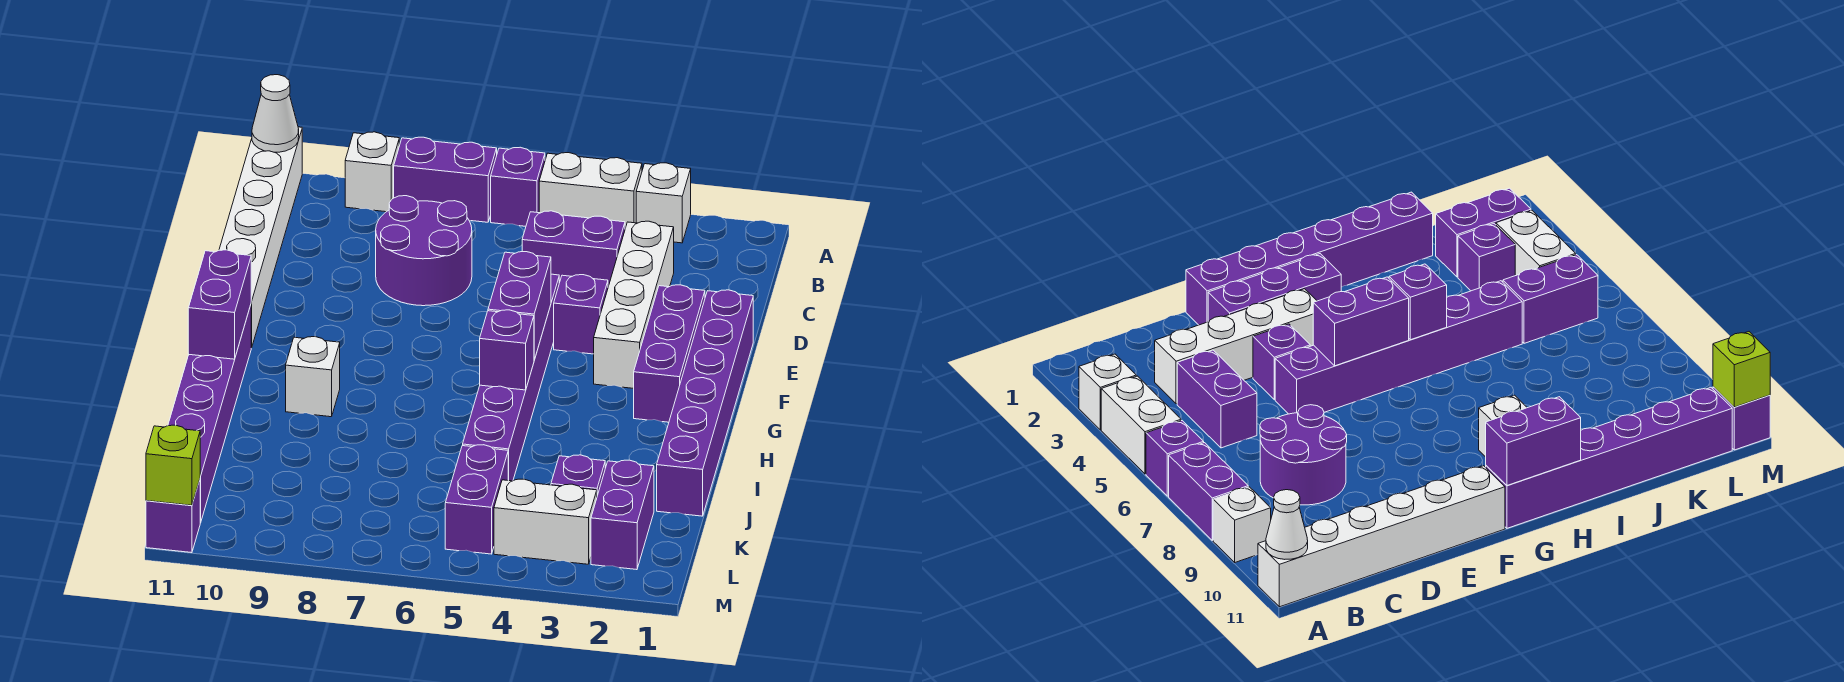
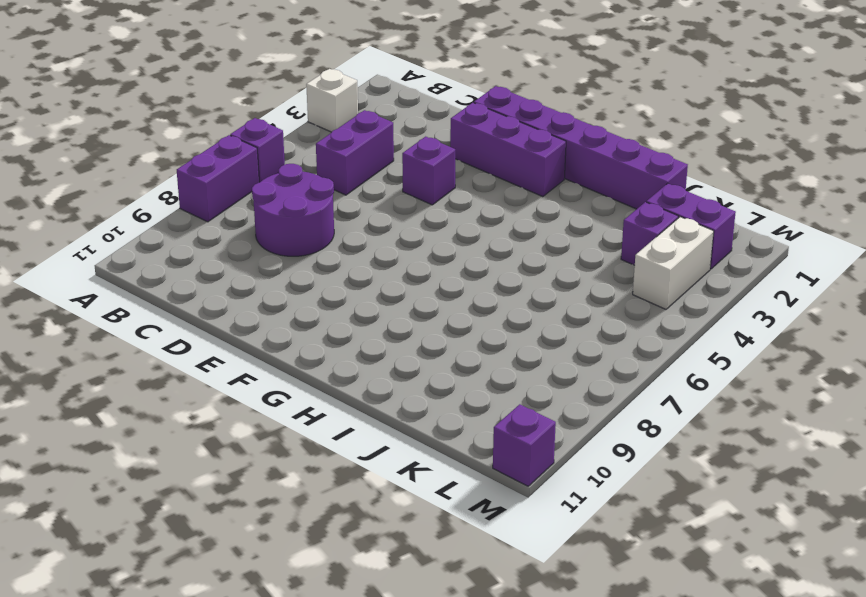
none -> white brick A4:A5 level 1
none -> white brick A9 level 1
none -> white brick A11:F11 level 1

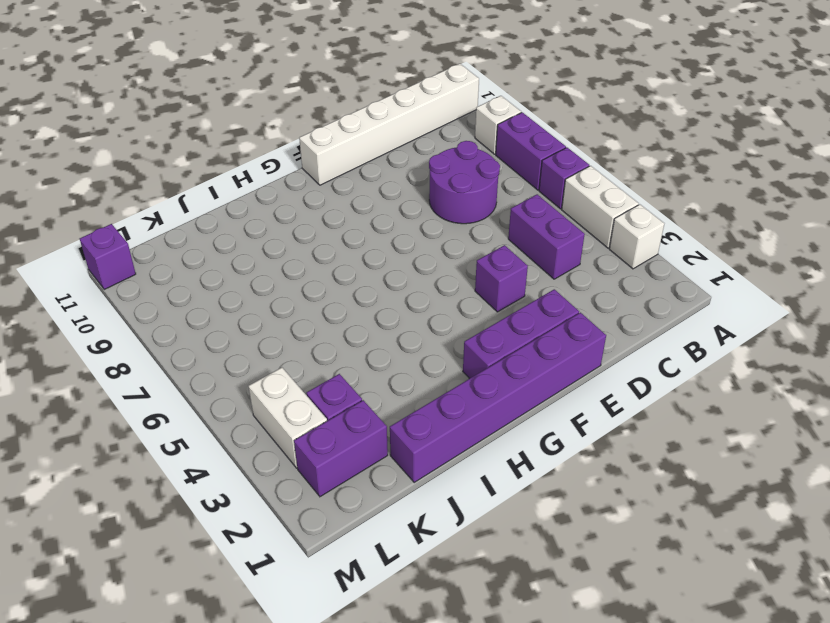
none -> white brick C3:F3 level 1
none -> purple brick E5:J5 level 1
none -> purple brick G11:L11 level 1

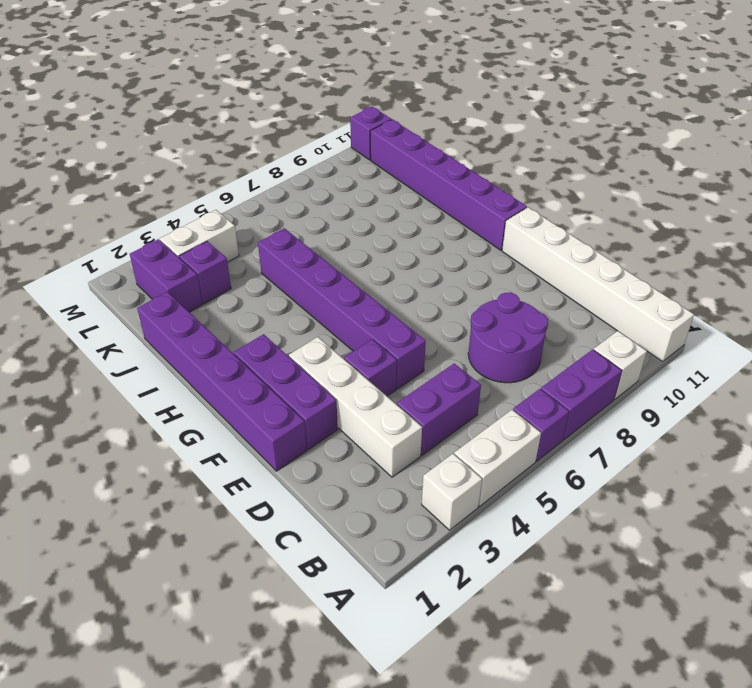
none -> white brick H9 level 1
none -> purple brick K5:L5 level 1
none -> white cone A11 level 2

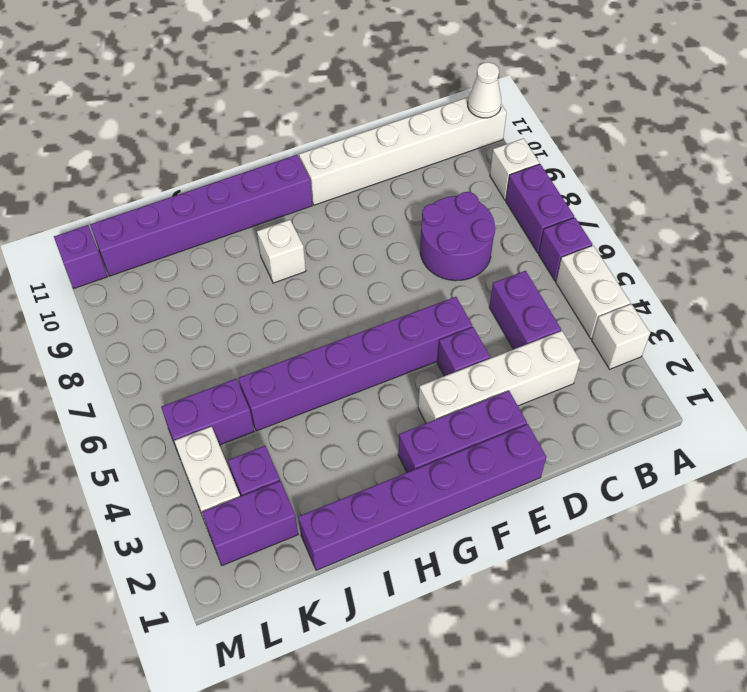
none -> purple brick F5:G5 level 2
none -> purple brick G11:H11 level 2
none -> purple brick H5 level 2

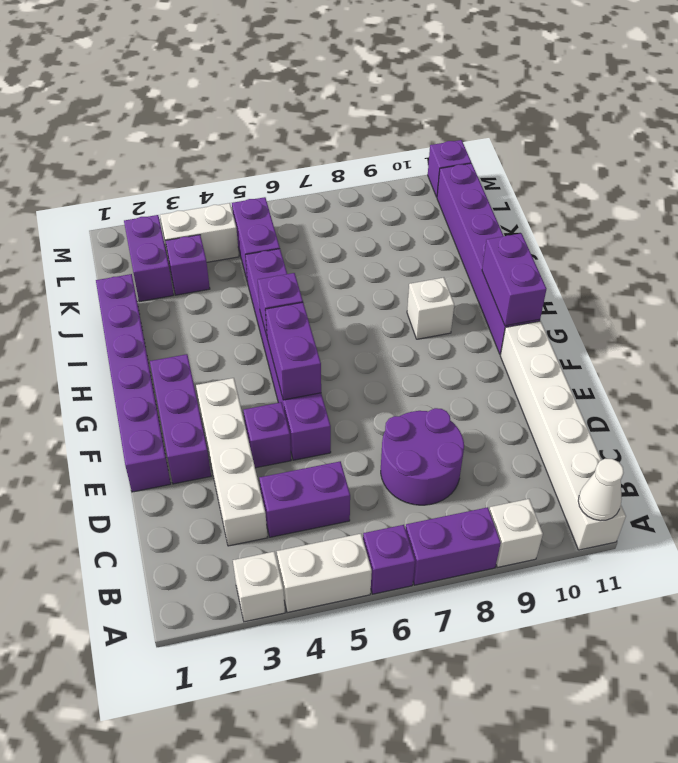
none -> lime brick M11 level 2

